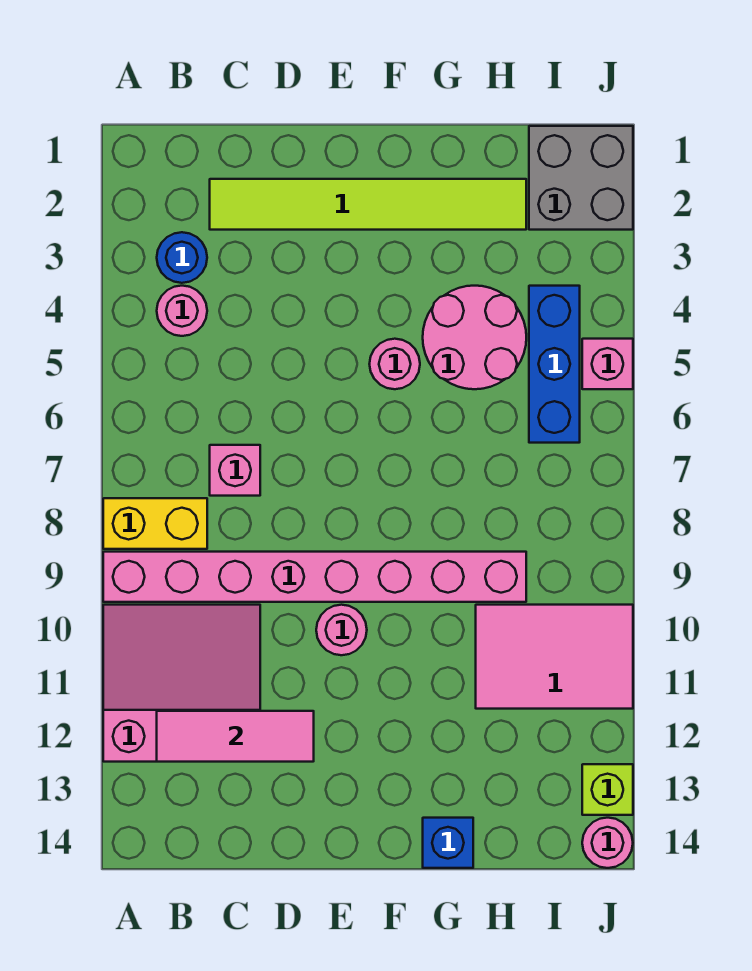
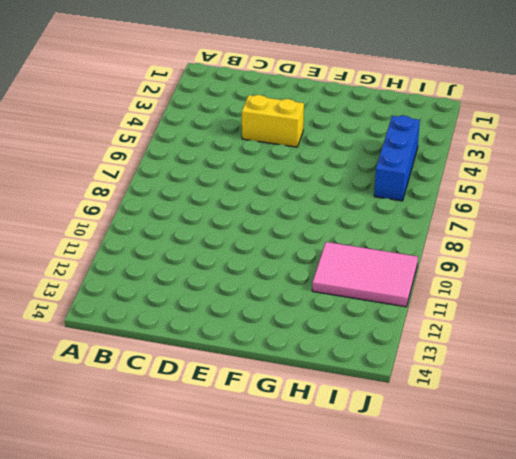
yellow brick D4:E4 level 1 -> yellow brick A8:B8 level 1
none -> pink brick A9:H9 level 1
none -> pink slope A10:C12 level 1 top 12
none -> blue round brick B3 level 1

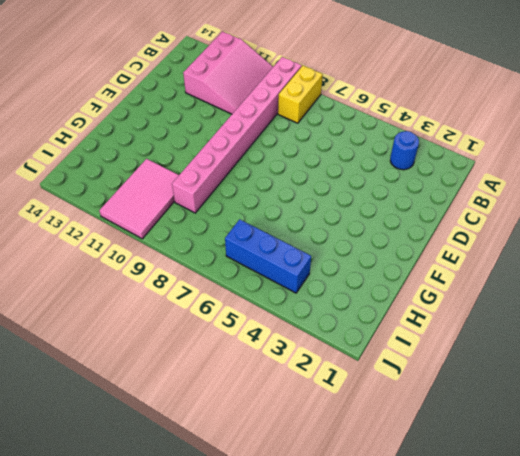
none -> pink round brick B4 level 1
none -> lime tile C2:H2 level 1
none -> pink brick C7 level 1

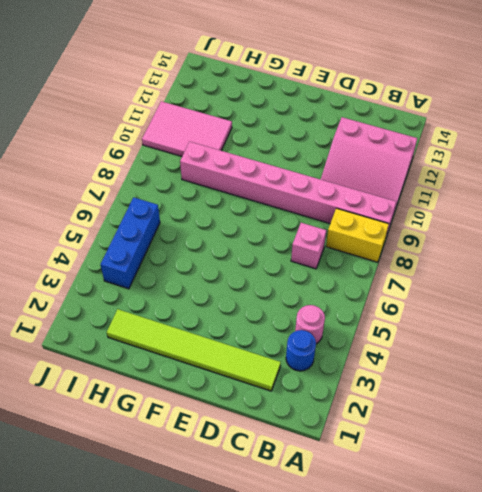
none -> pink round brick E10 level 1
none -> pink round brick F5 level 1
none -> pink round brick G4:H5 level 1

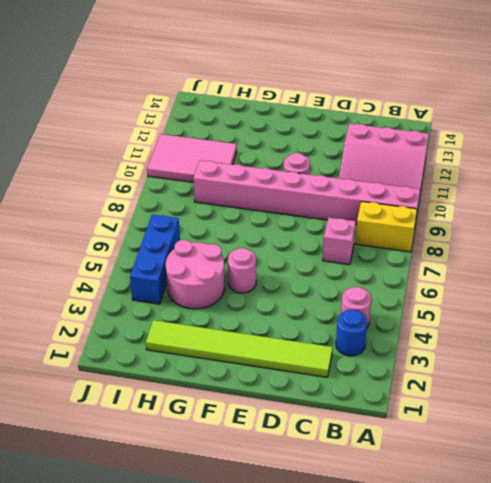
none -> blue brick G14 level 1
none -> grey brick I1:J2 level 1
none -> pink brick J5 level 1

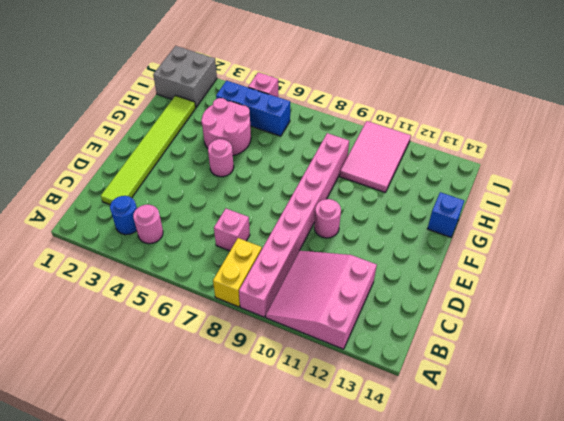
none -> lime brick J13 level 1
none -> pink round brick J14 level 1
none -> pink tile B12:D12 level 2

